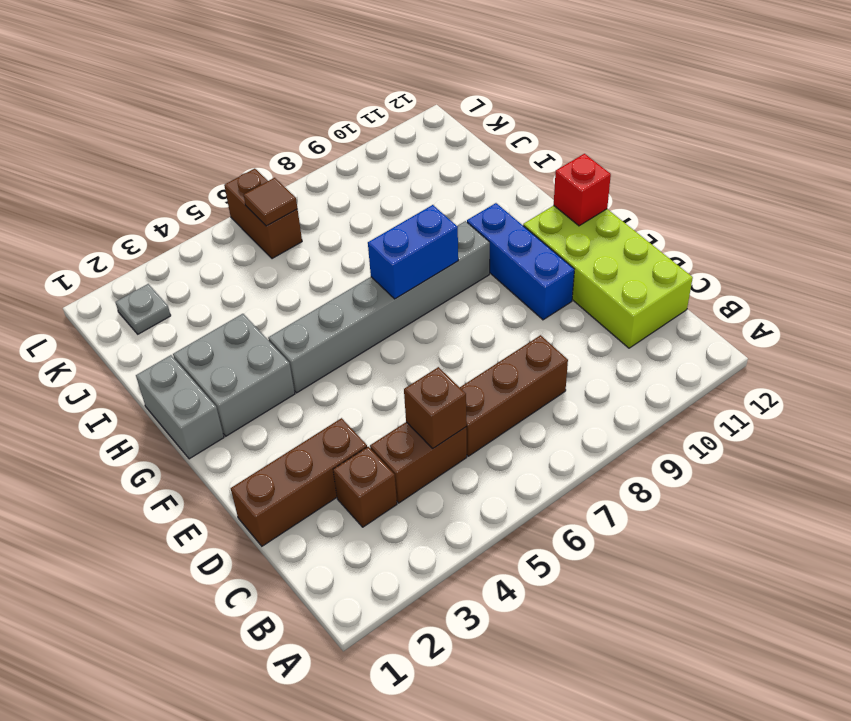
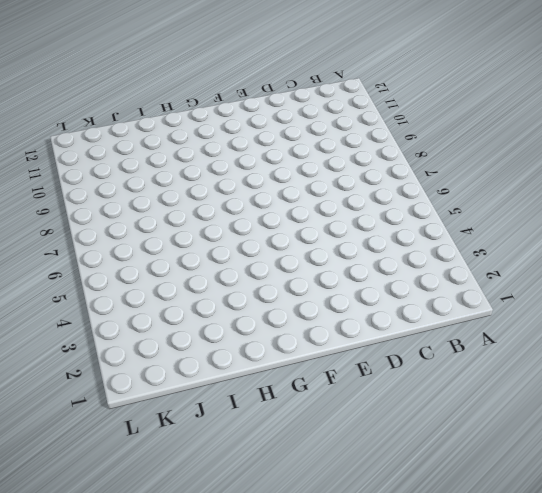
none -> brown brick C3 level 1
none -> brown brick C4:C5 level 1
none -> brown brick C6:C8 level 1

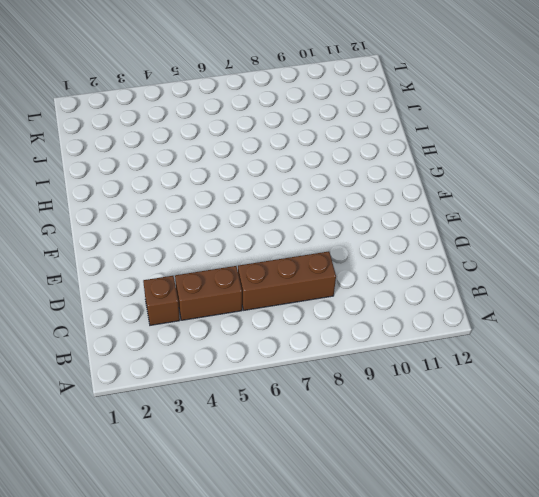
none -> lime brick C11:F12 level 1
none -> brown brick D1:D3 level 1
none -> blue brick E10:G10 level 1

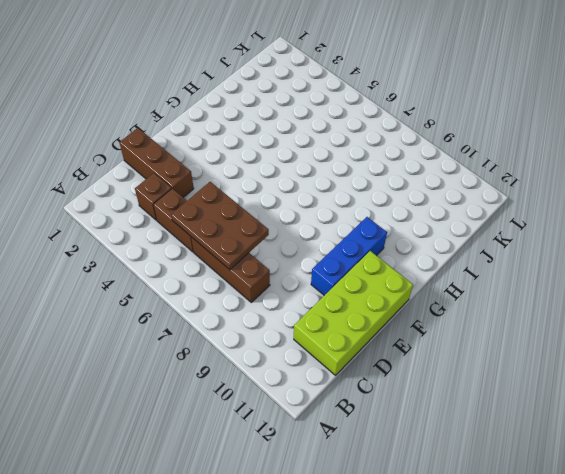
brown plate C5:D7 level 2 -> brown brick C5 level 2
none -> grey brick G1:H1 level 1
none -> grey brick G2:H3 level 1
none -> grey brick G4:G9 level 1

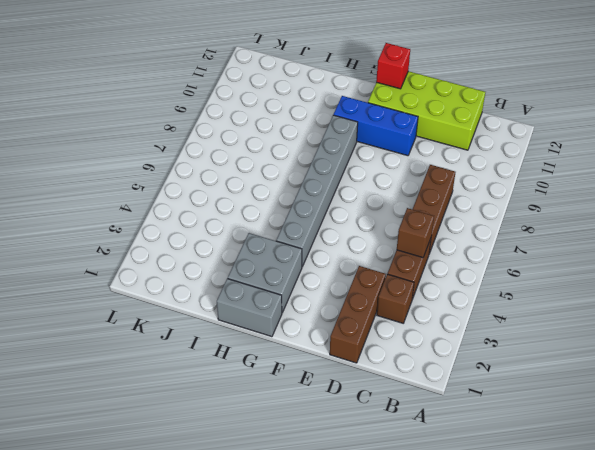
none -> grey plate K2 level 1
none -> brown brick K6:L6 level 1
none -> blue brick G7:G8 level 2

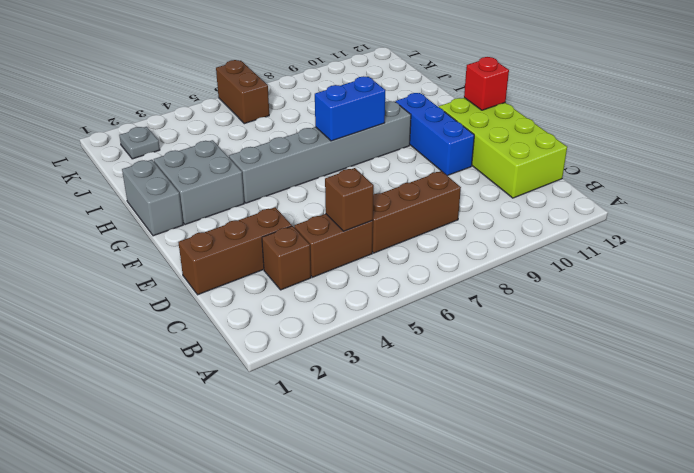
none -> brown tile K6 level 2

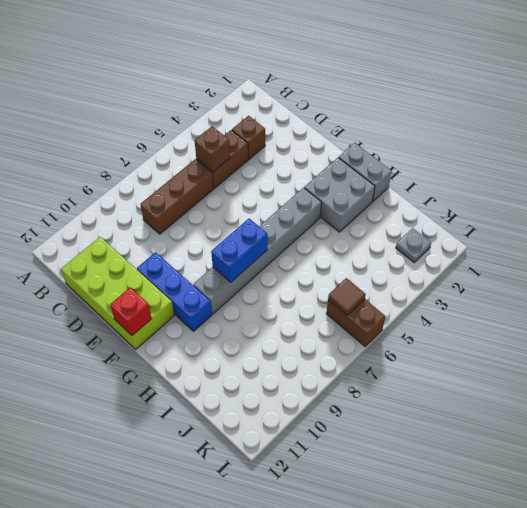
none -> brown brick D1:D3 level 1

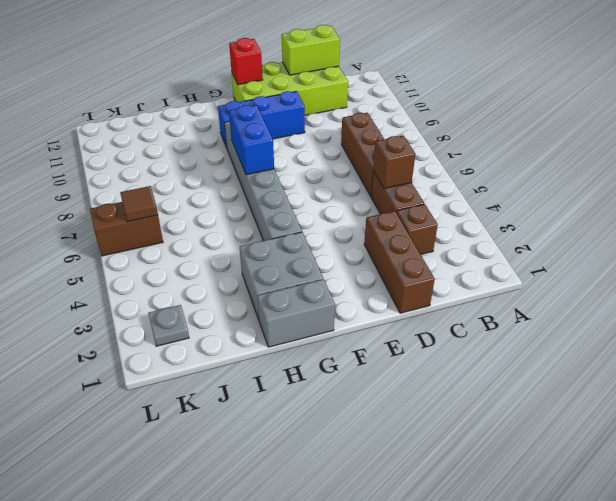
lime brick C12:D12 level 2 -> none

